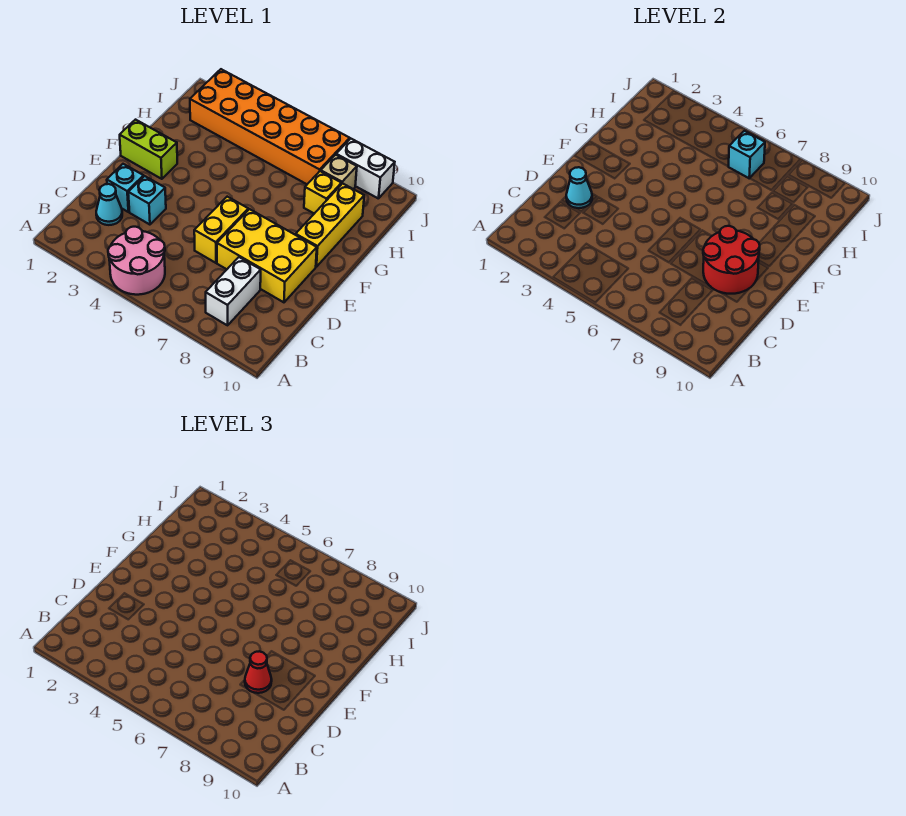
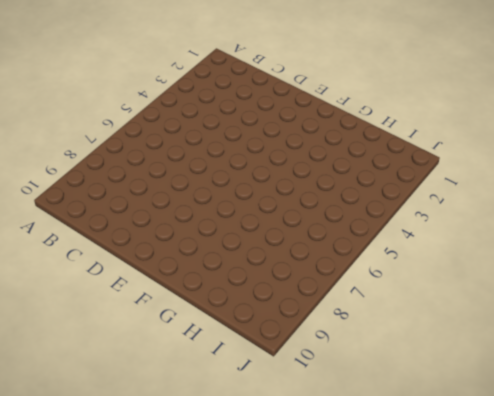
none -> pink round brick A4:B5 level 1
none -> white brick B8:C8 level 1
none -> cyan cone C2 level 1

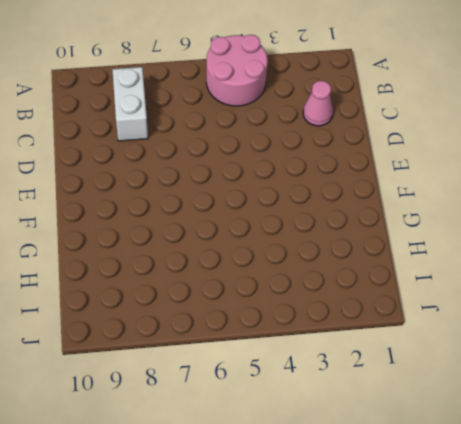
pink cone C2 level 1 -> cyan cone C2 level 1
none -> cyan brick D2 level 1
none -> cyan brick D3 level 1
none -> yellow brick D6:E6 level 1

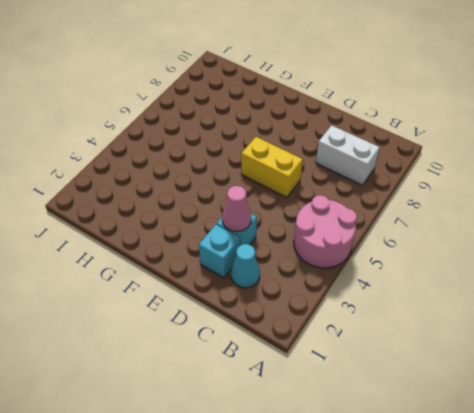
pink cone D3 level 2 -> none
none -> yellow brick D7:E9 level 1
none -> lime brick F1:F2 level 1
none -> yellow brick F9:H9 level 1

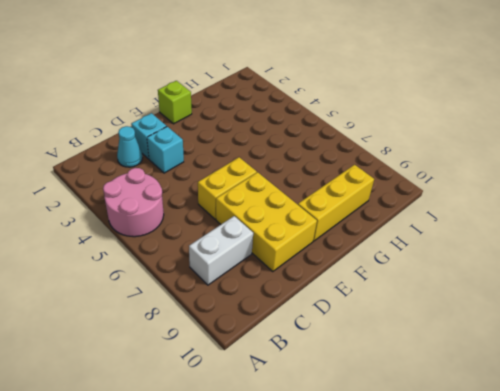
lime brick F1 level 1 -> lime brick F1:F2 level 1
none -> yellow brick H8 level 1
none -> orange brick I2:J7 level 1
none -> tan brick I8 level 1

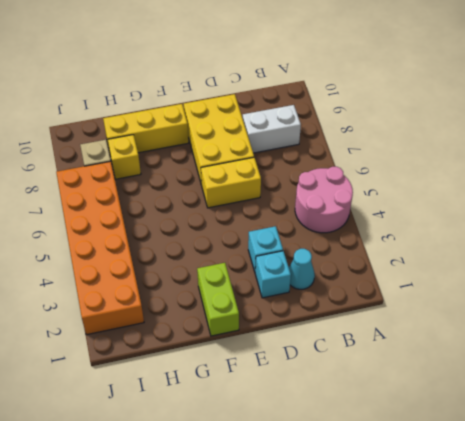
none -> white brick J8:J9 level 1
none -> cyan cone D2 level 2
none -> red round brick D8:E9 level 2

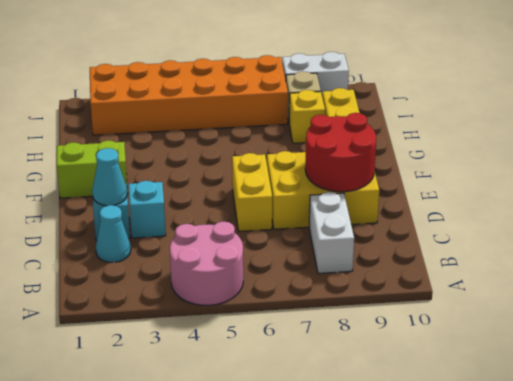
none -> cyan brick I6 level 2
none -> red cone D8 level 3

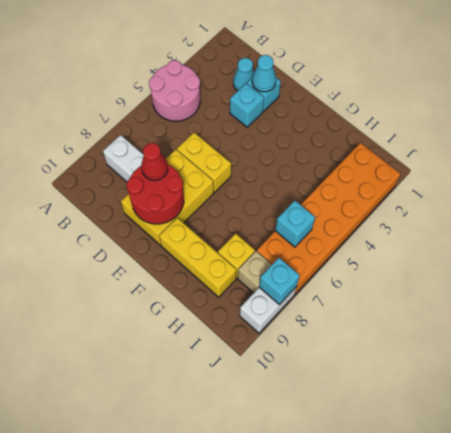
cyan brick J8 level 2 -> none
none -> lime brick F1:F2 level 1

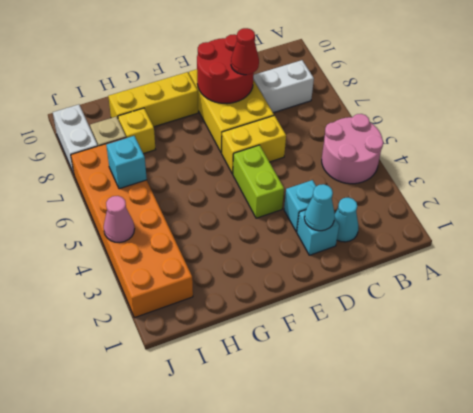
lime brick E4:E5 level 1 -> lime brick F1:F2 level 1
pink cone J4 level 2 -> none

